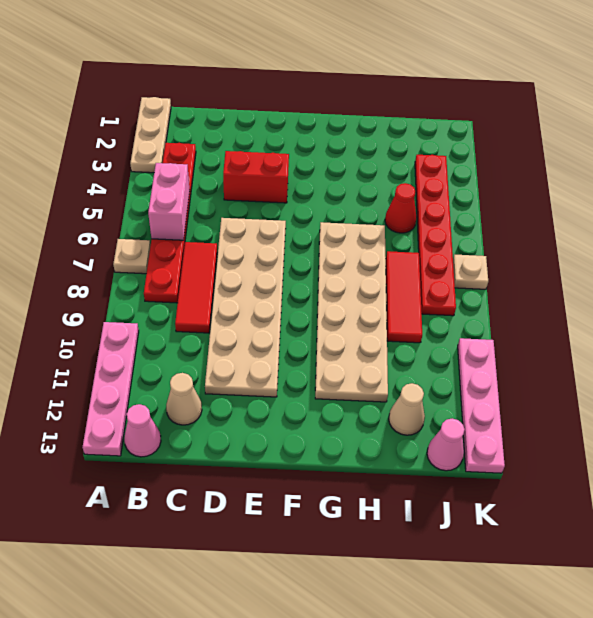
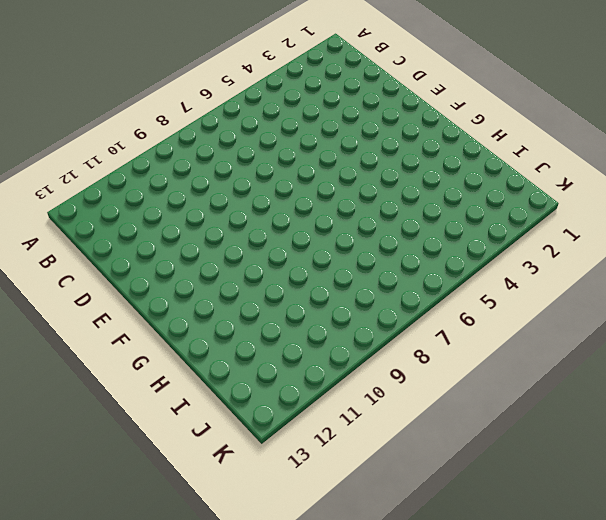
none -> tan plate A1:A3 level 1
none -> tan plate A7 level 1
none -> pink plate A10:A13 level 1

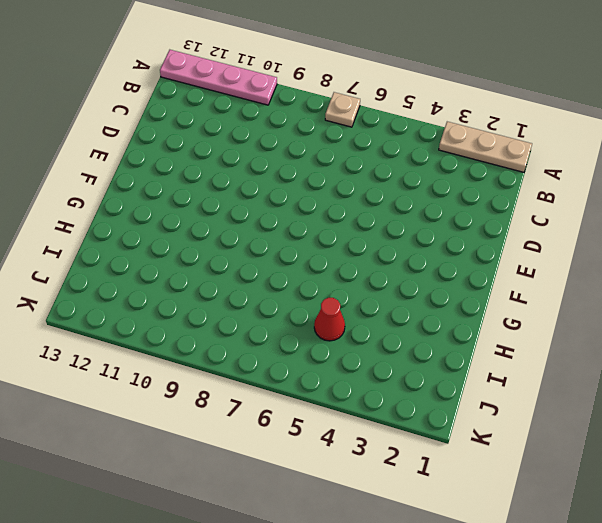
none -> red plate B3:B8 level 1
none -> pink cone B13 level 1
none -> red tile C7:C9 level 1

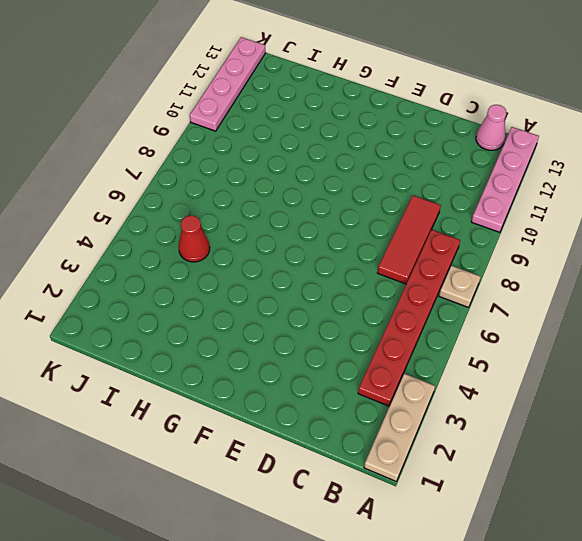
none -> tan cone C12 level 1
none -> red brick D4:E4 level 1
none -> tan plate D6:E11 level 1

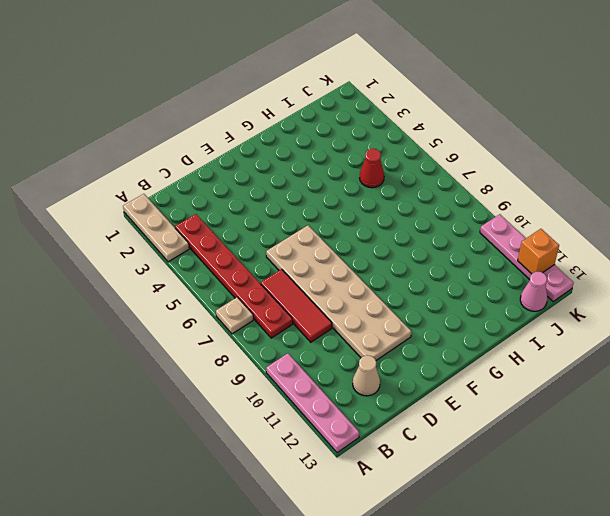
orange brick K12 level 2 -> none
none -> pink cone B13 level 1
none -> red brick D4:E4 level 1
none -> tan plate G6:H11 level 1

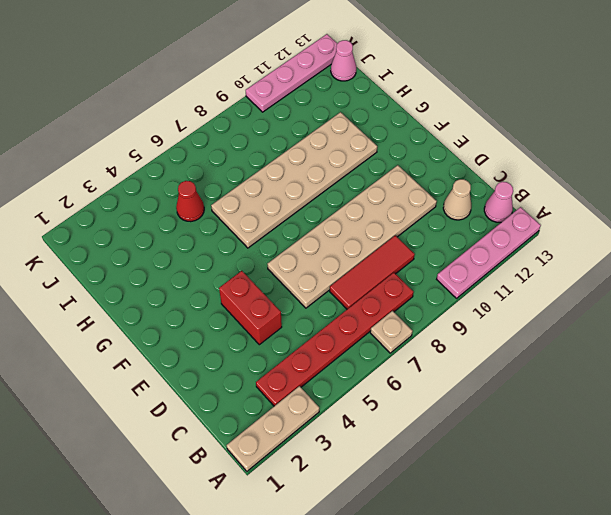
none -> red tile I7:I9 level 1
none -> tan cone I12 level 1
none -> red plate J3:J8 level 1

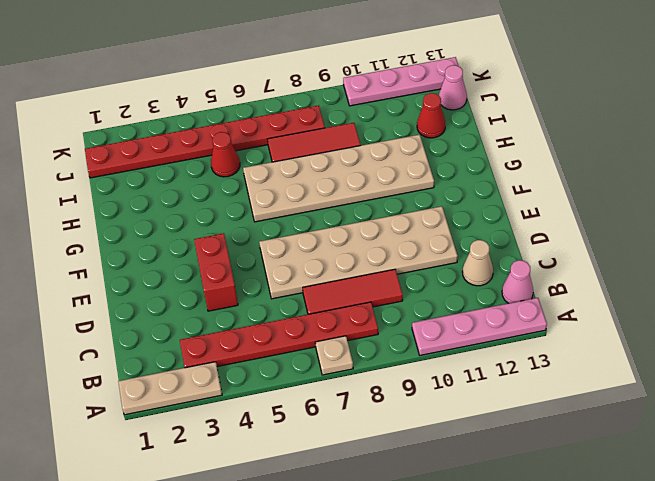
red cone I12 level 1 -> tan cone I12 level 1
red plate J1:J8 level 1 -> red plate J3:J8 level 1
none -> tan plate K7 level 1
none -> pink brick B5:B6 level 2

